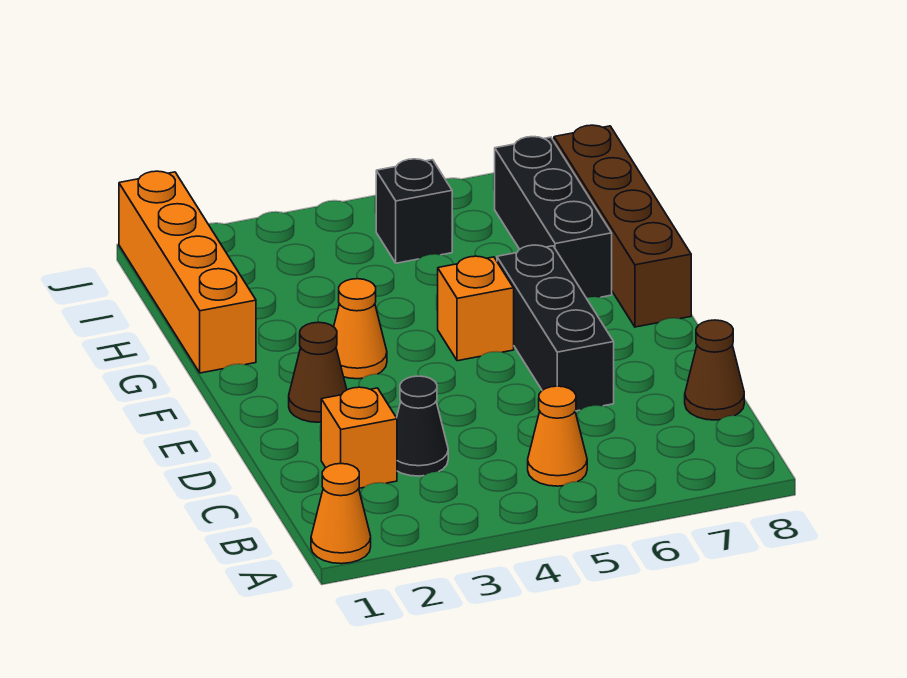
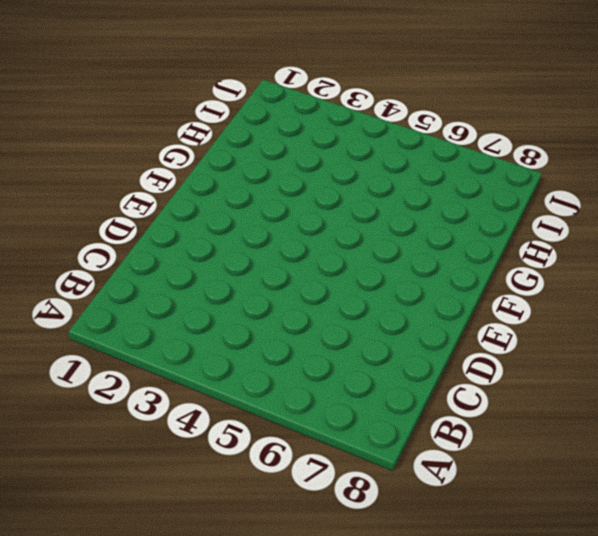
none -> orange cone A1 level 1
none -> orange cone B5 level 1
none -> orange brick C2 level 1

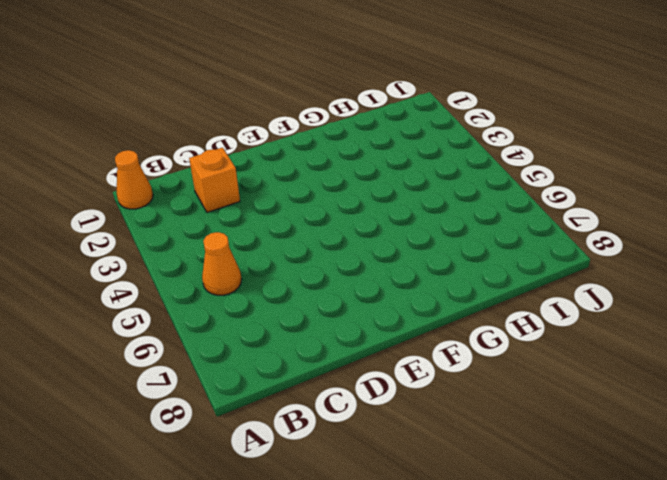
none -> black cone C3 level 1
none -> brown cone C8 level 1
none -> black brick D6:F6 level 1

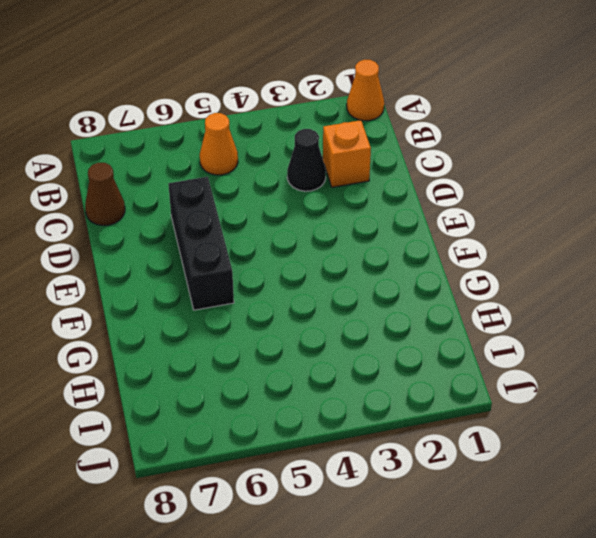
none -> brown cone E2 level 1
none -> orange cone F3 level 1
none -> orange brick F5 level 1

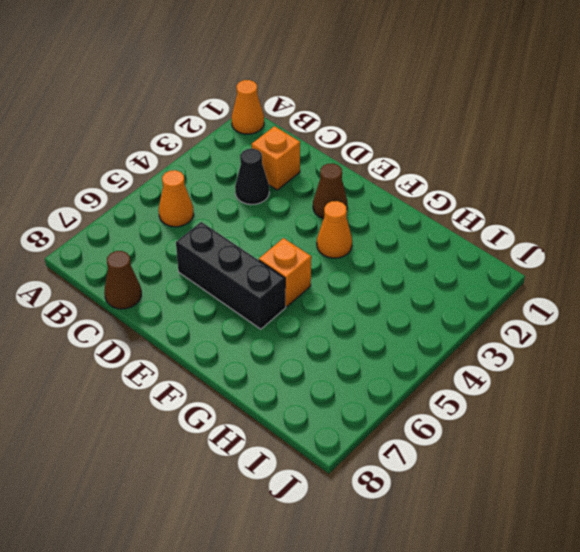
none -> brown brick F8:I8 level 1
none -> orange brick G1:J1 level 1
none -> black brick G7:I7 level 1

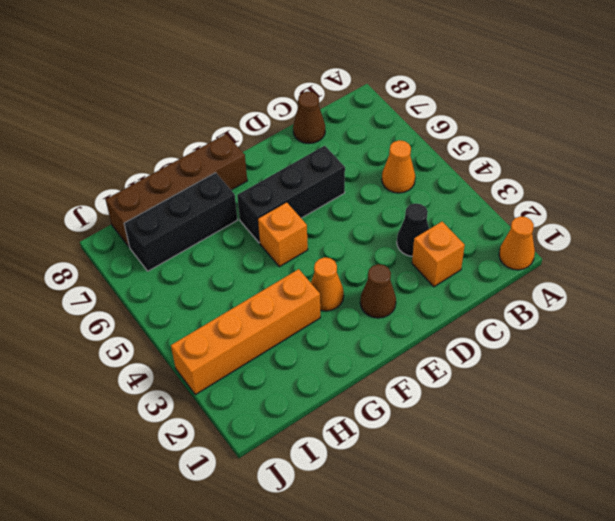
orange brick G3:J3 level 1 -> orange brick G1:J1 level 1
none -> black brick I5 level 1

